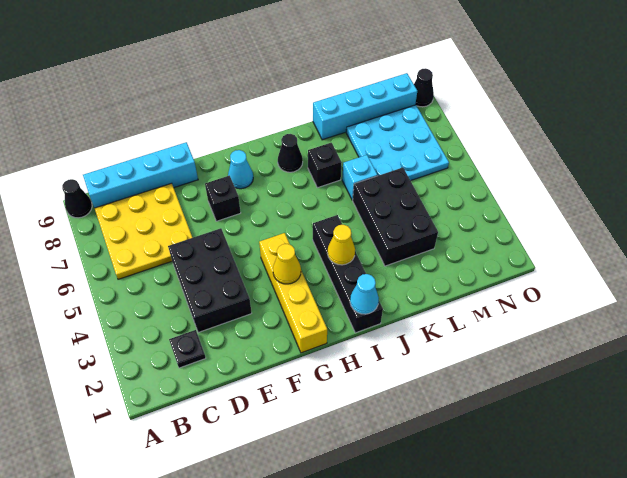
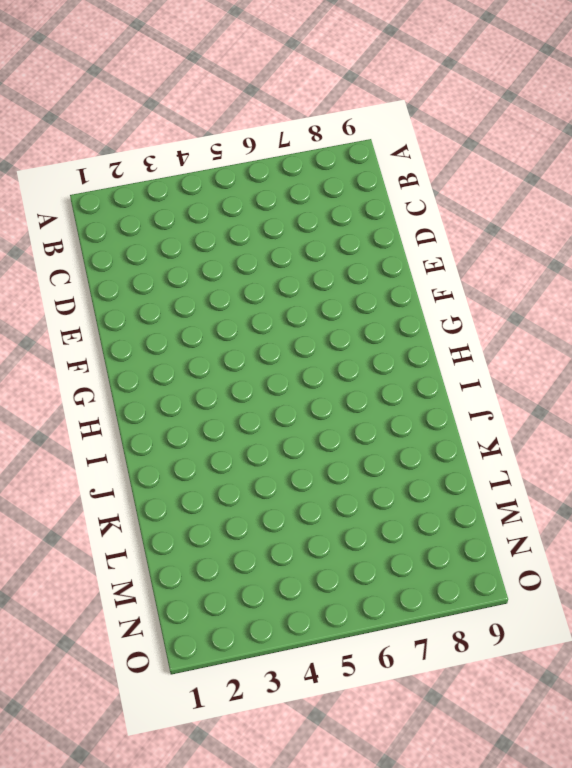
none -> black cone A9 level 1
none -> yellow plate B6:D8 level 1
none -> cyan brick B9:E9 level 1

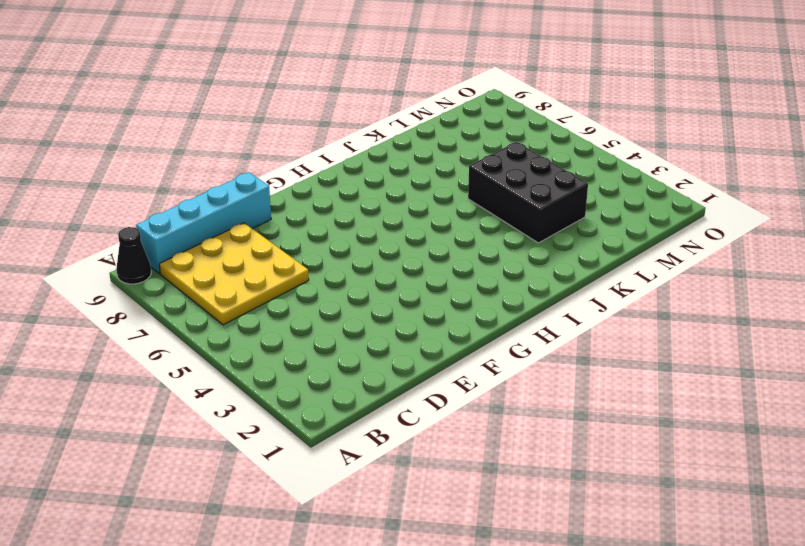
none -> black plate C2 level 1
none -> black brick D3:E5 level 1
none -> black brick F7 level 1

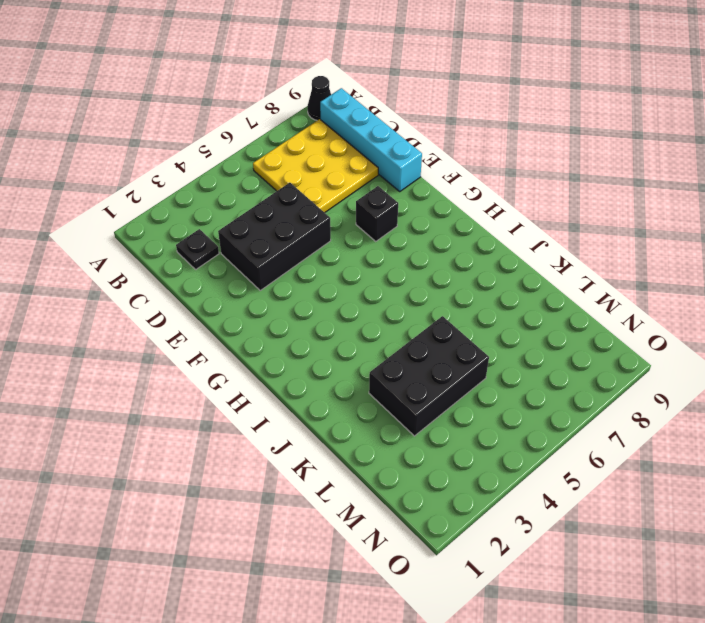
none -> yellow brick G1:G4 level 1
none -> cyan cone G8 level 1
none -> black brick I1:I4 level 1

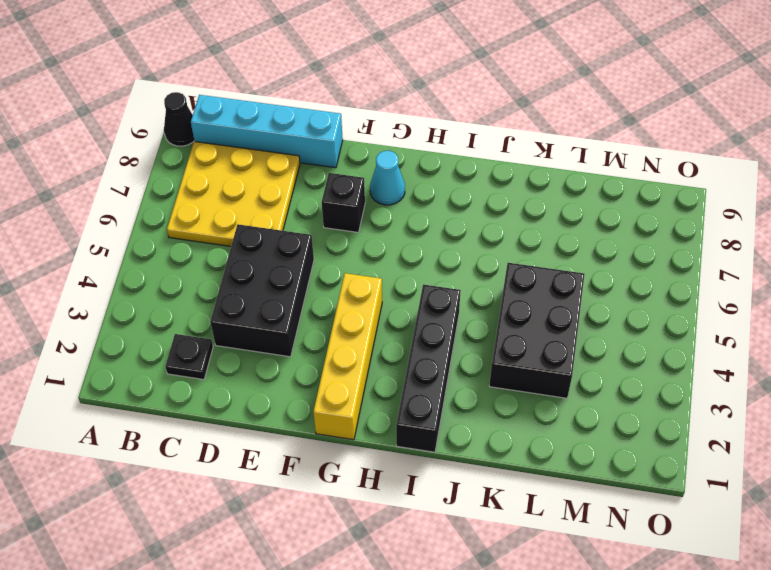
none -> black cone I8 level 1
none -> black brick J7 level 1
none -> cyan brick K6 level 1

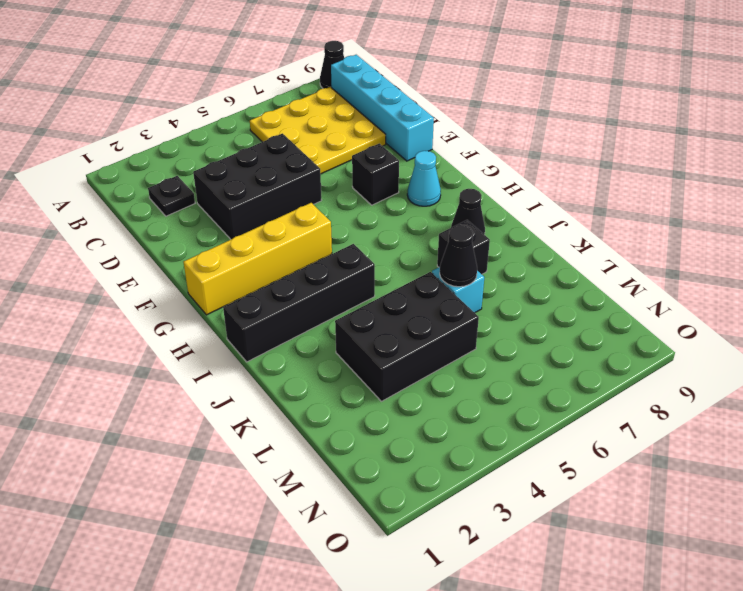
black cone K6 level 2 -> black cone O9 level 1
none -> cyan brick K9:N9 level 1
none -> cyan plate L6:N8 level 1
none -> yellow cone G3 level 2

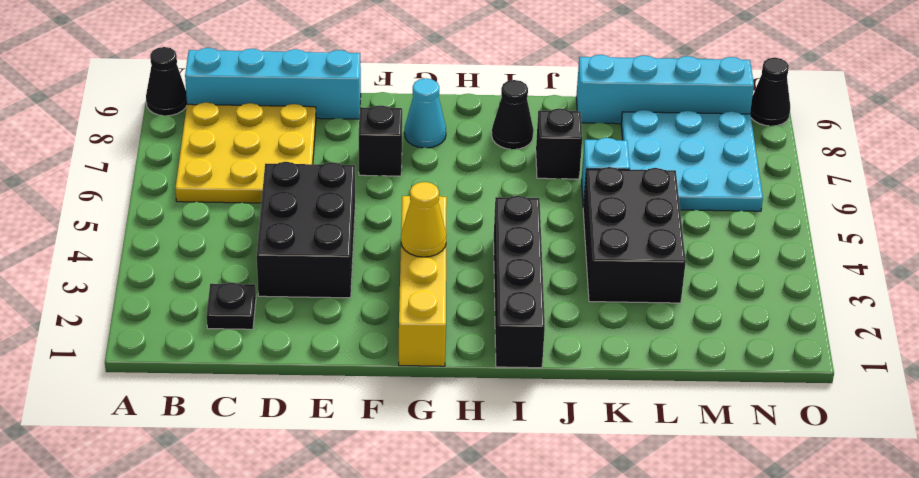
none -> cyan cone I1 level 2
none -> yellow cone I3 level 2

